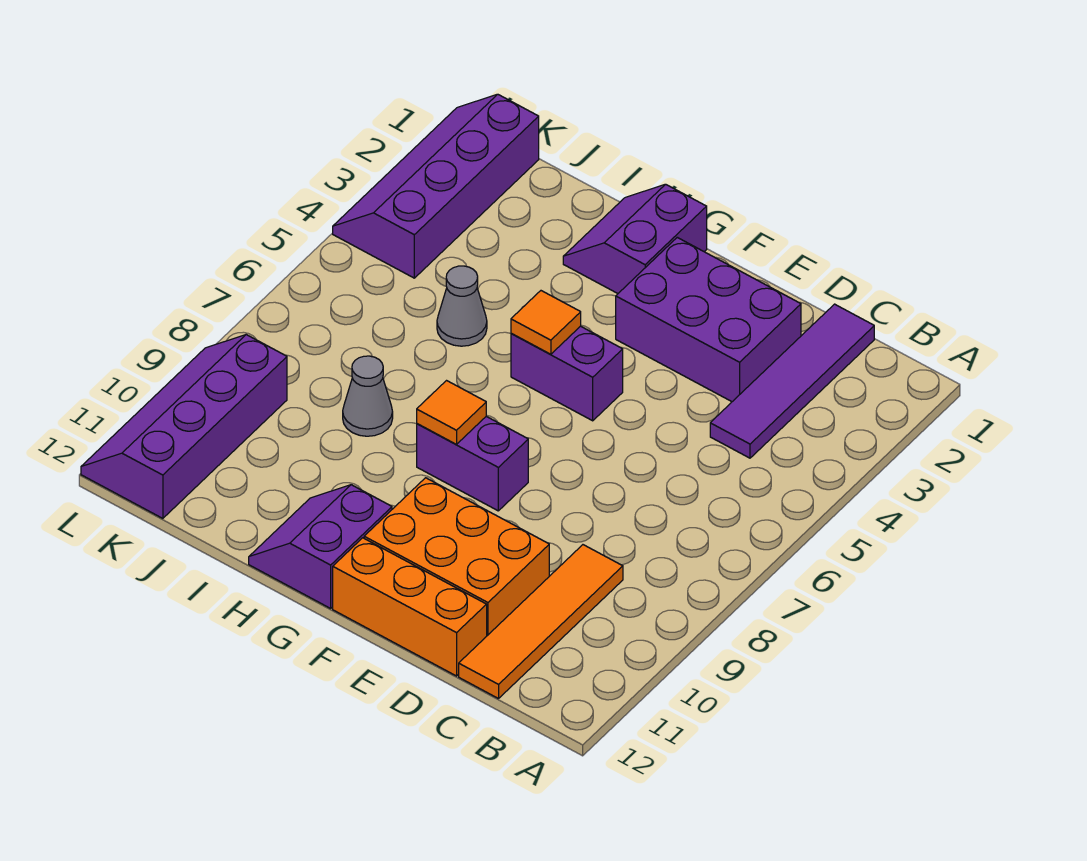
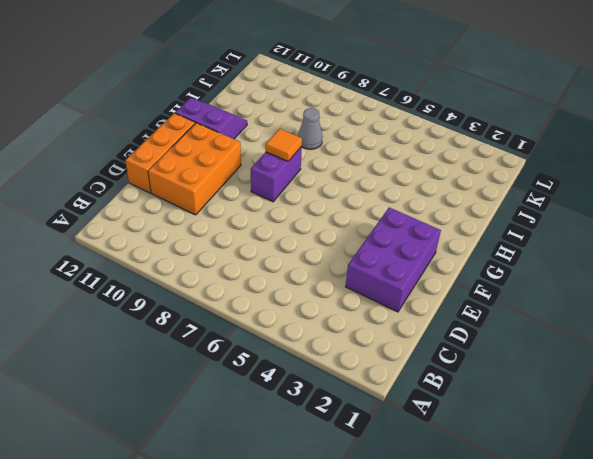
none -> purple tile C1:C4 level 1
none -> orange tile C9:C12 level 1
none -> purple brick F5:G5 level 1

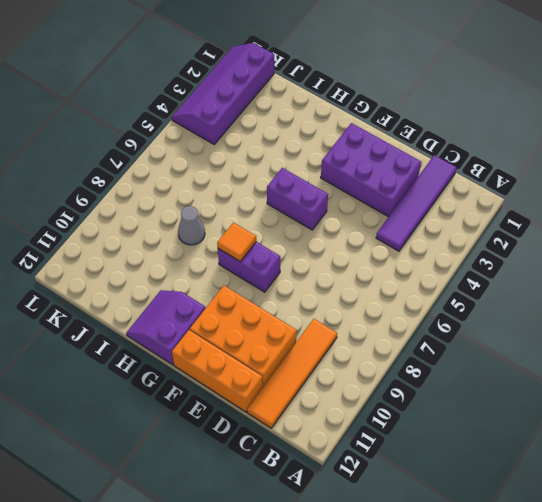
none -> purple slope G1:H2 level 1 top G
none -> grey cone I5 level 1
none -> purple slope K9:L12 level 1 top K

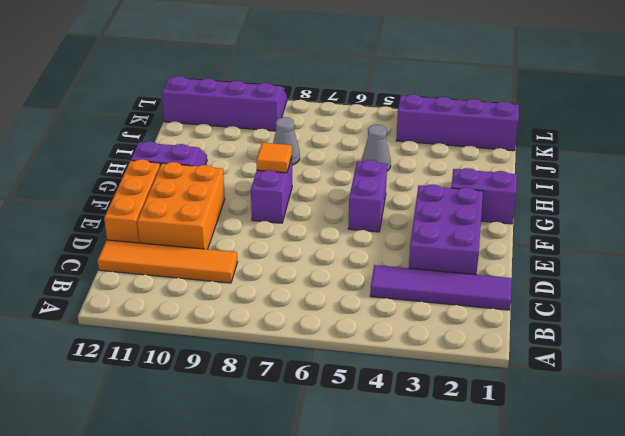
none -> orange tile G5 level 2

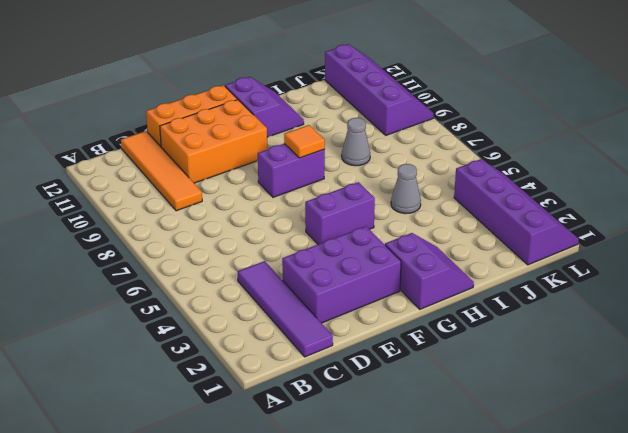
none -> orange tile G5 level 2

